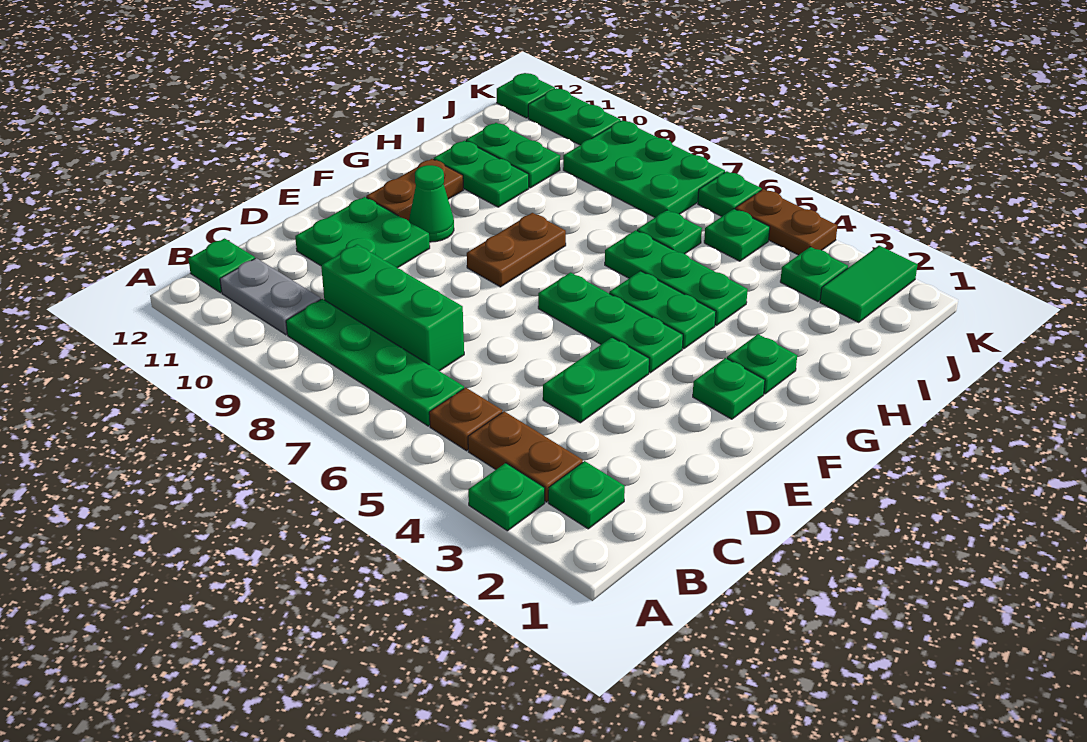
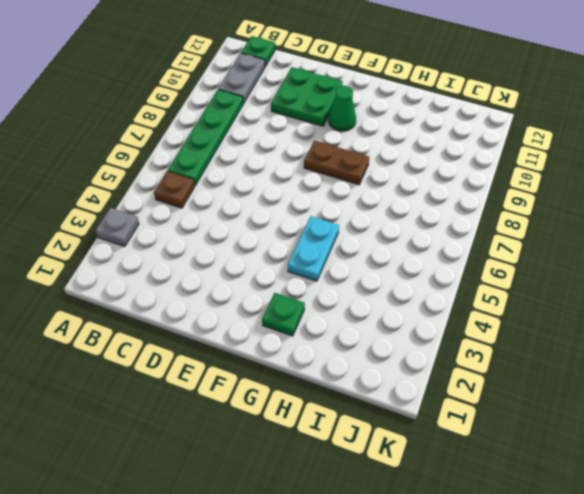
grey plate A3 level 1 -> green plate A3 level 1
cyan plate G4:G5 level 1 -> green plate G4:G5 level 1
none -> green plate B2 level 1
none -> brown plate B3:B4 level 1
none -> green brick C7:C9 level 1

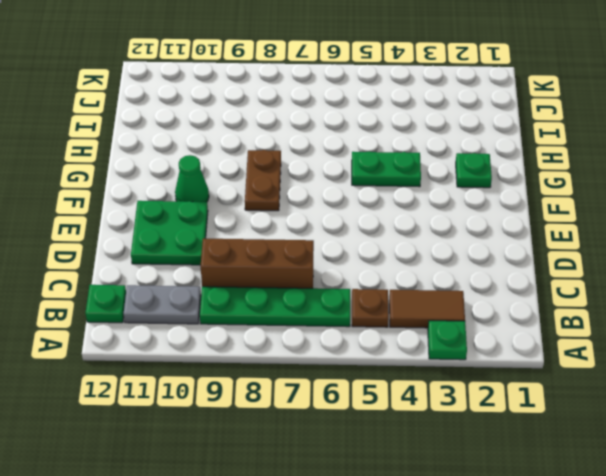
brown tile B3:B4 level 1 -> brown plate B3:B4 level 1
brown brick C7:C9 level 1 -> green brick C7:C9 level 1
none -> green plate B2 level 1
none -> green plate D4:E4 level 1
none -> green plate F2 level 1

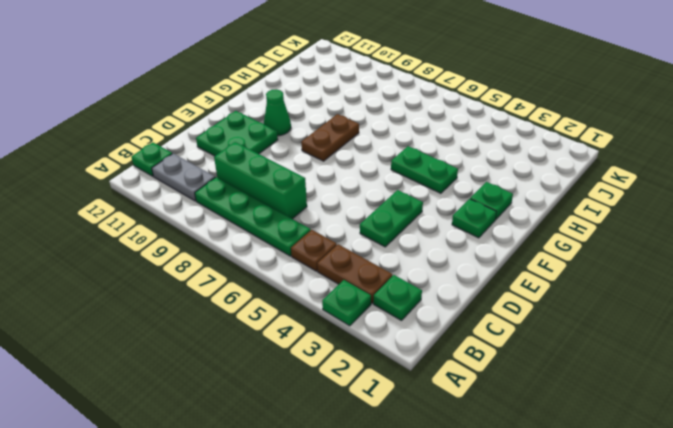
none -> green plate F4:F6 level 1
none -> brown plate F11:G11 level 1
none -> green plate H4:H6 level 1

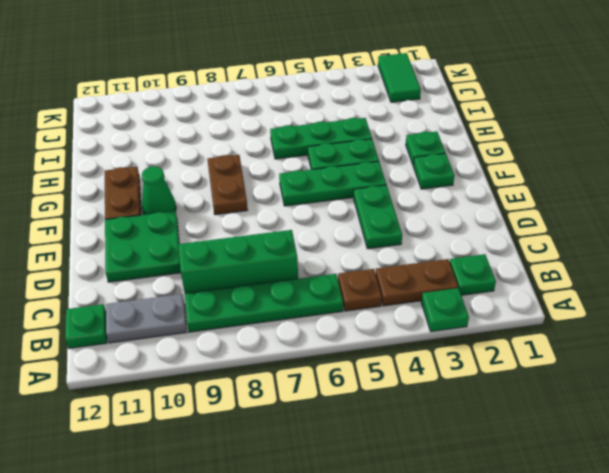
none -> green plate H10:H11 level 1
none -> green plate I6 level 1
none -> green plate I10:I11 level 1

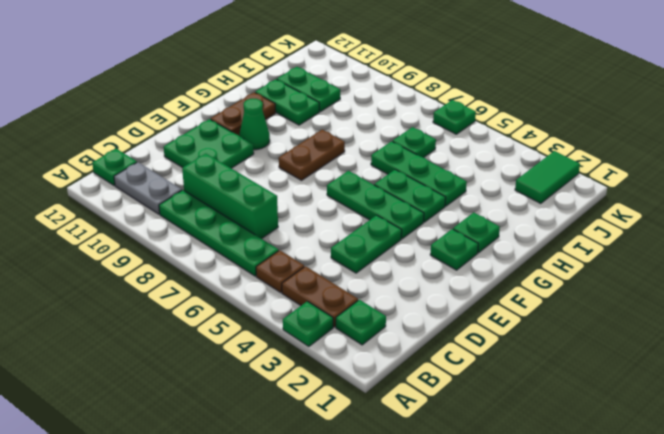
none -> green plate J3 level 1
none -> green plate J5 level 1
none -> green plate J7:K9 level 1

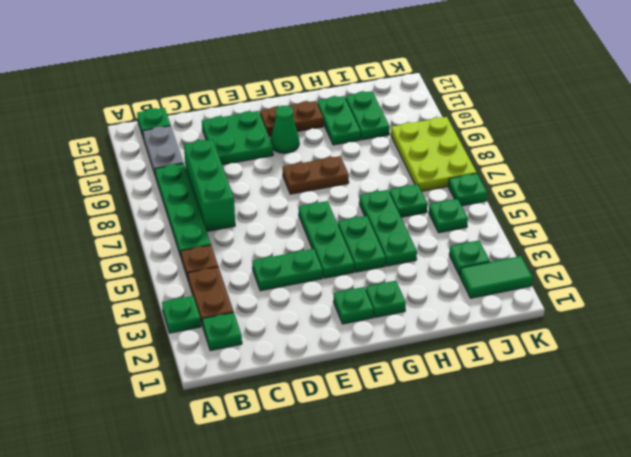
lime plate J7:K9 level 1 -> green plate J7:K9 level 1
none -> brown plate K4:K5 level 1
none -> green plate K10:K11 level 1
none -> green plate K12 level 1

